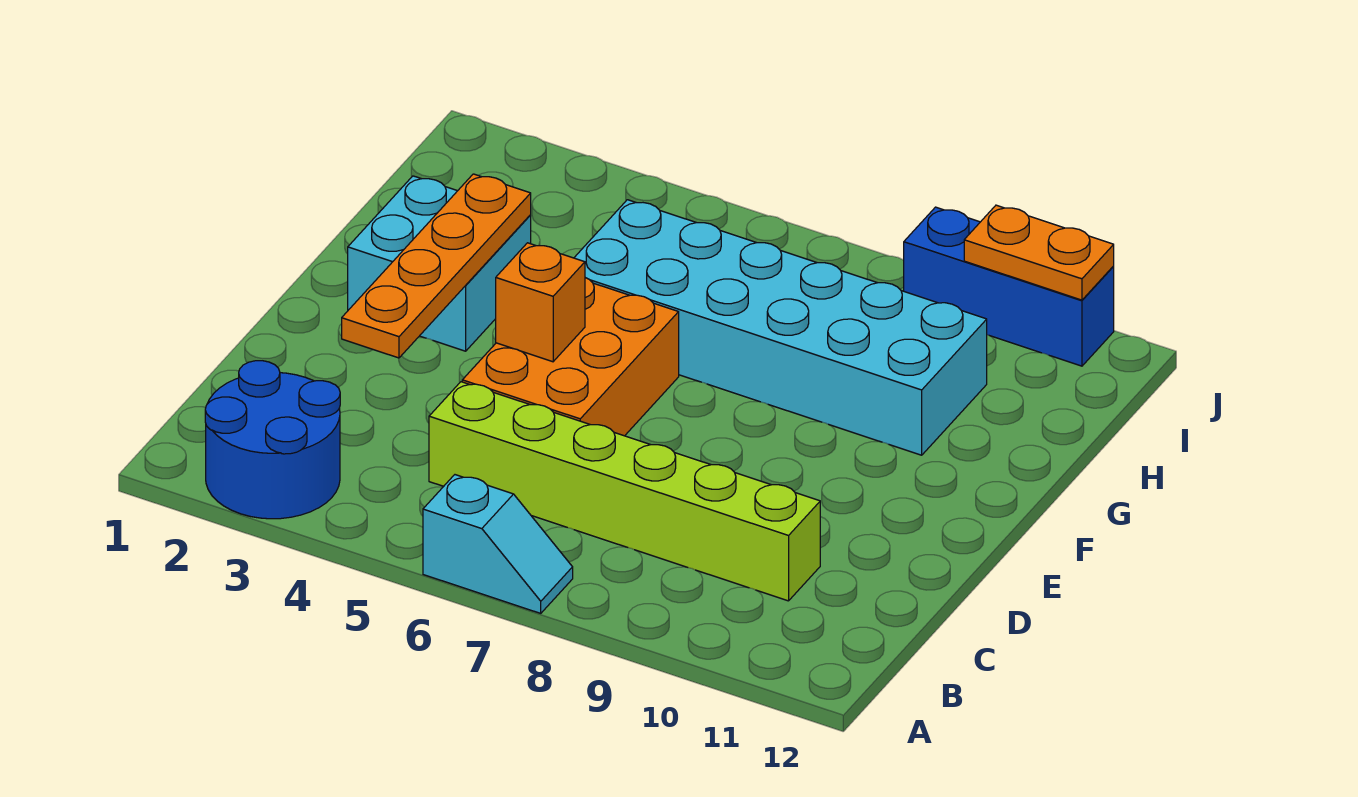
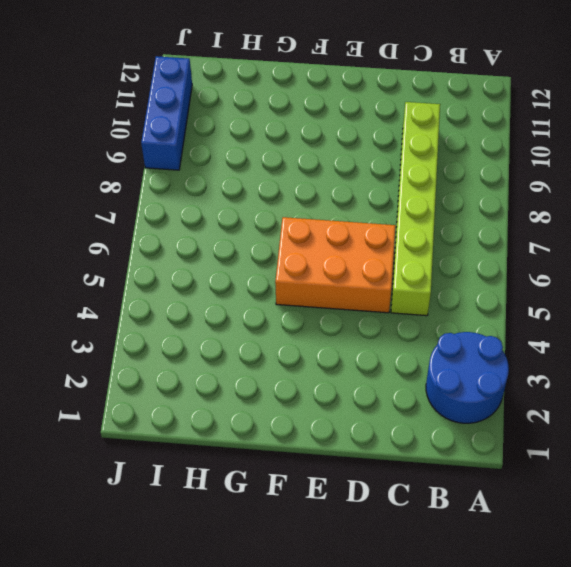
none -> cyan slope A6:A7 level 1 top 6
none -> cyan brick F2:G3 level 1

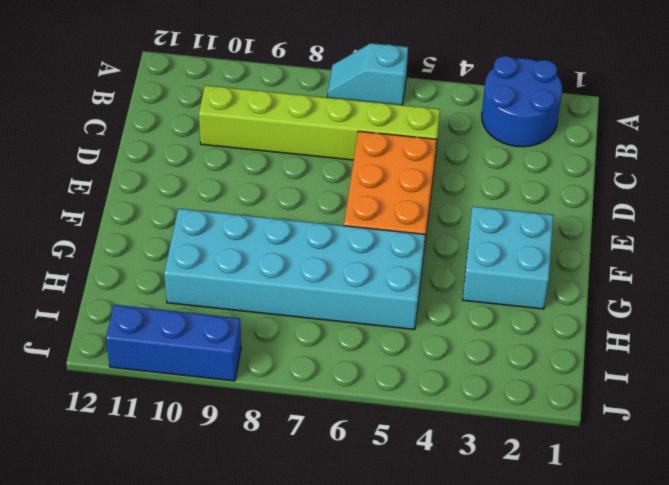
none -> orange plate D3:G3 level 2
none -> orange brick E5 level 2

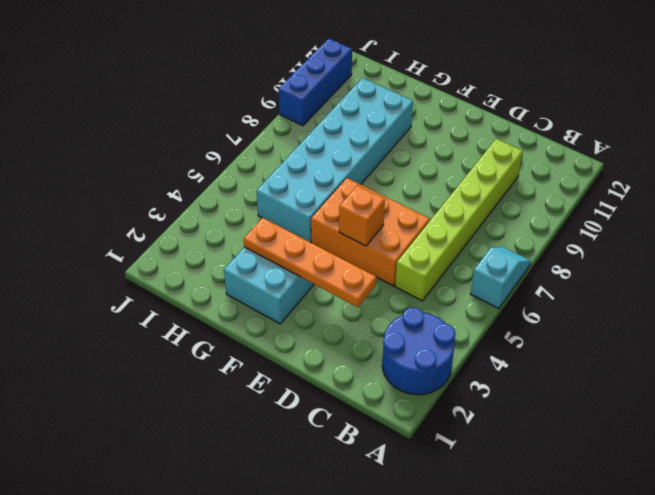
none -> orange plate J10:J11 level 2

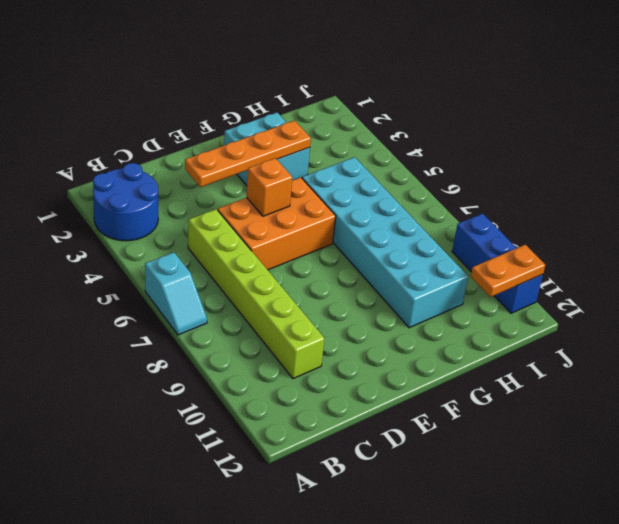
orange plate I11:J11 level 2 -> orange plate J10:J11 level 2

